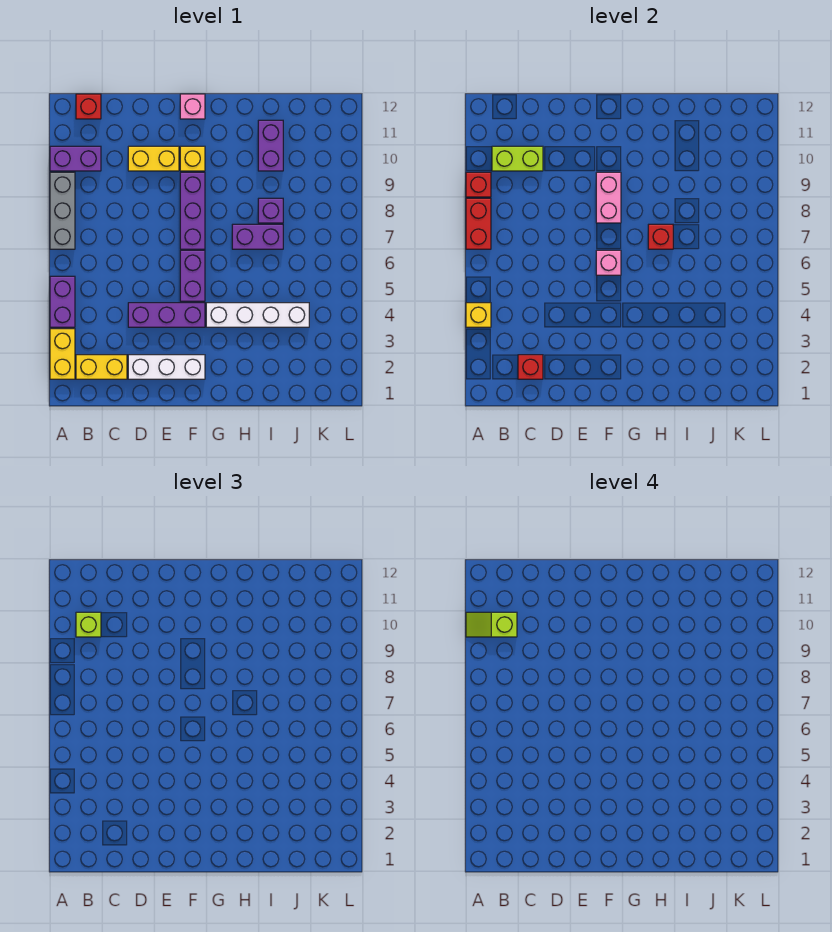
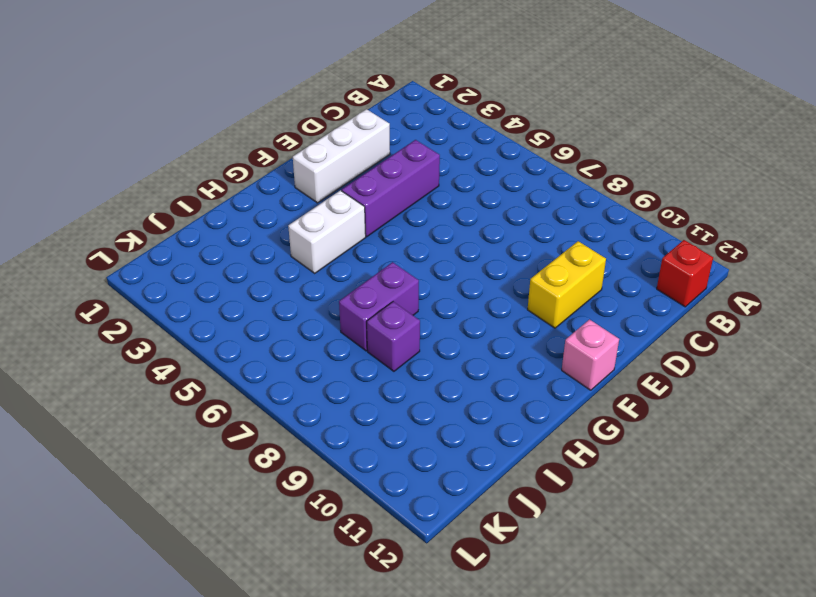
white brick G4:H4 level 1 -> white brick G4:J4 level 1
none -> yellow brick A2:A3 level 1
none -> purple brick A4:A5 level 1
none -> grey brick A7:A9 level 1

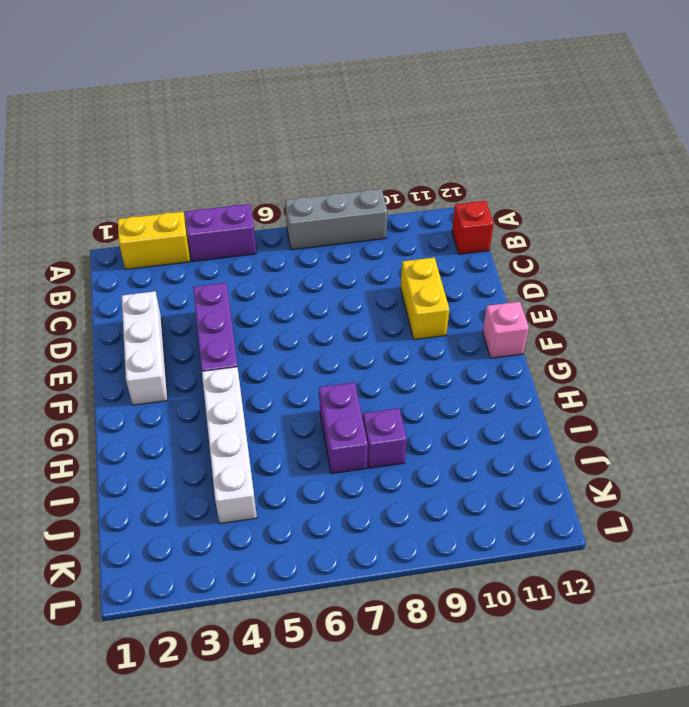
none -> purple brick A10:B10 level 1
none -> yellow brick B2:C2 level 1
none -> purple brick F5:F6 level 1

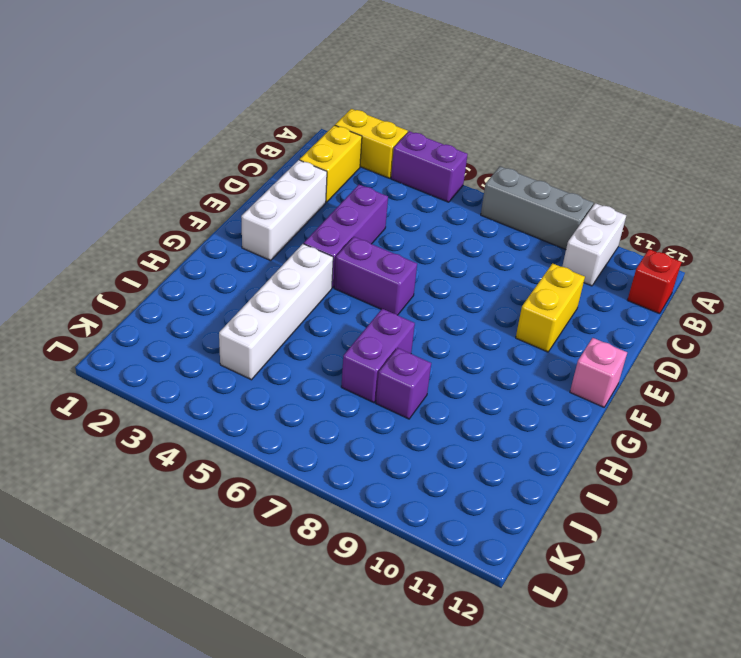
white brick A10:B10 level 1 -> purple brick A10:B10 level 1
none -> purple brick F7:F9 level 1
none -> yellow brick F10 level 1
none -> purple brick I10:I11 level 1

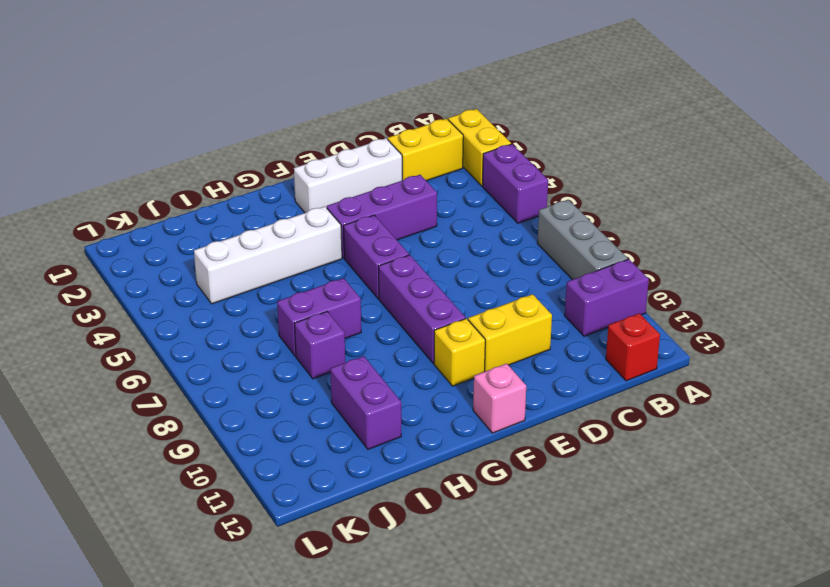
none -> yellow brick A4 level 2
none -> red brick A7:A8 level 2
none -> red brick A9 level 2

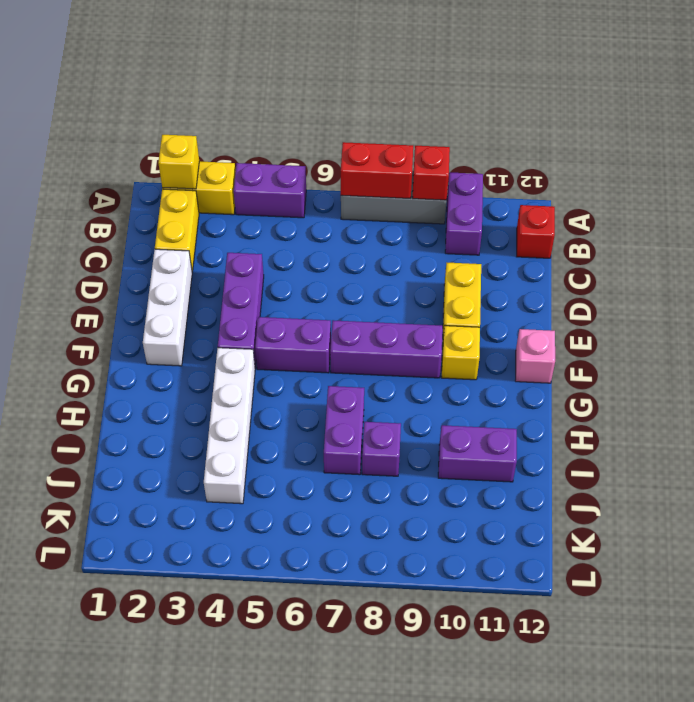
yellow brick A2 level 2 -> yellow brick A4 level 2
none -> lime brick B10:C10 level 2
none -> red brick C2 level 2
none -> pink brick F6 level 2

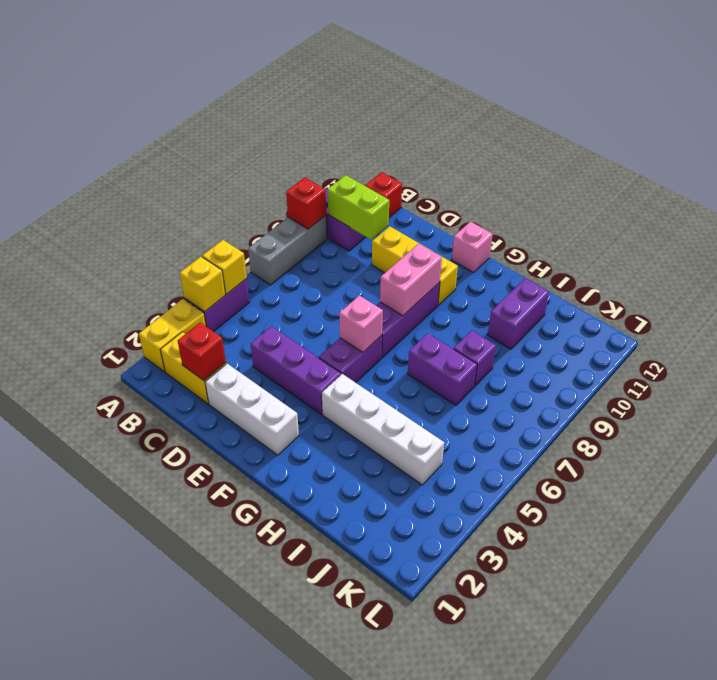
yellow brick A5 level 2 -> none
none -> red brick A7:A8 level 2
none -> red brick H7 level 2
none -> lime brick B10 level 3

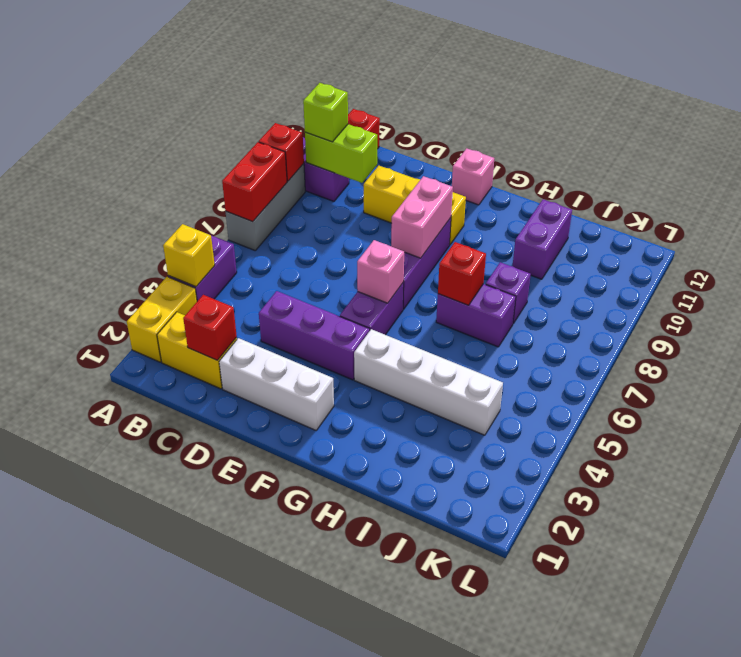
none -> lime slope A10:B10 level 4 top B

